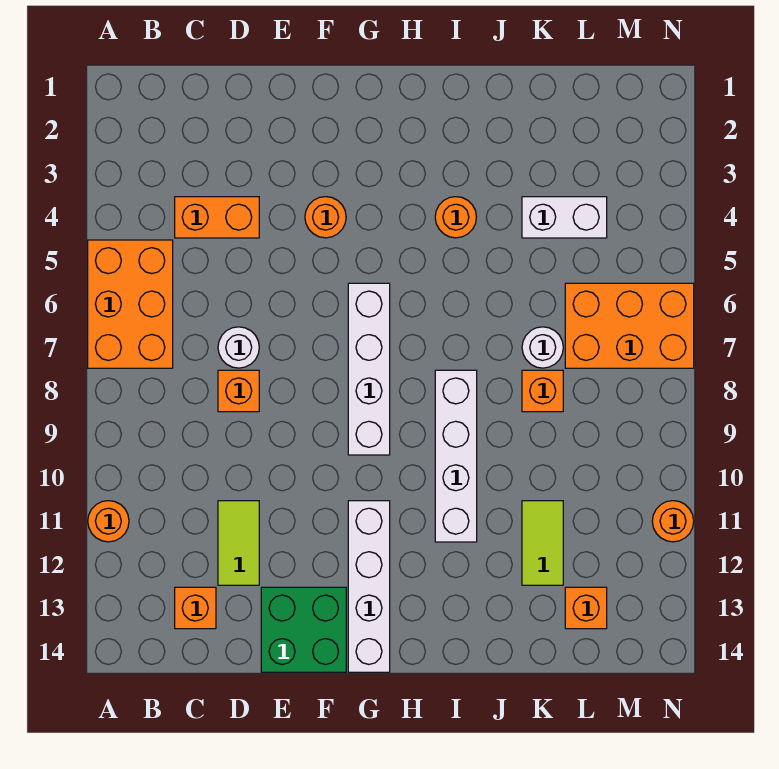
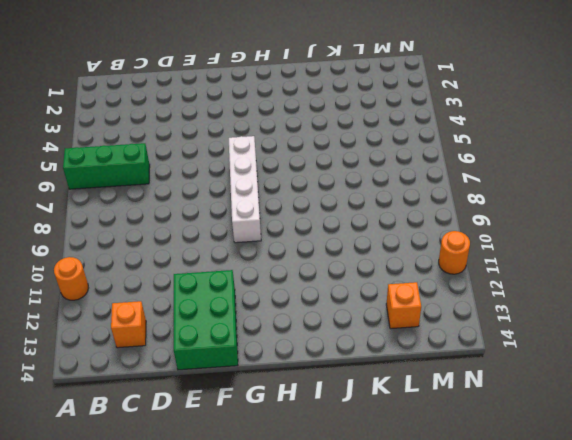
green brick A6:C6 level 1 -> orange brick A5:B7 level 1
green brick E12:F14 level 1 -> green brick E13:F14 level 1
none -> orange brick C4:D4 level 1
none -> white round brick D7 level 1
none -> orange brick D8 level 1

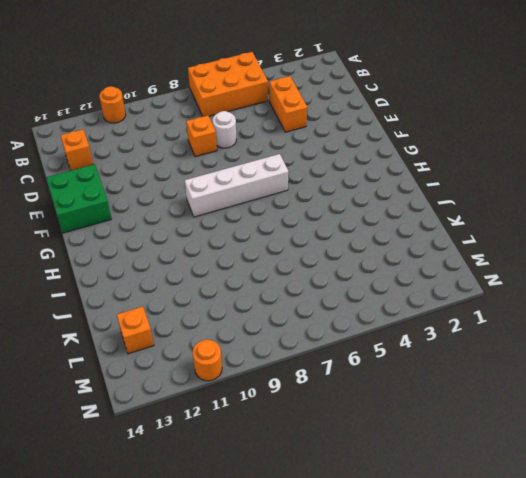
none -> lime tile D11:D12 level 1
none -> orange round brick F4 level 1
none -> white brick G11:G14 level 1

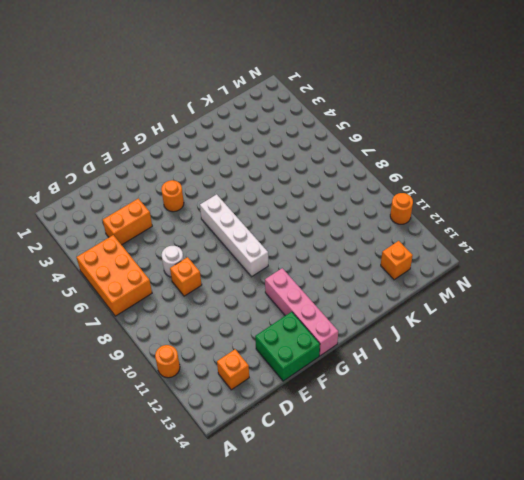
pink brick G11:G14 level 1 -> white brick G11:G14 level 1
none -> lime tile D11:D12 level 1
none -> orange round brick I4 level 1
none -> white brick I8:I11 level 1

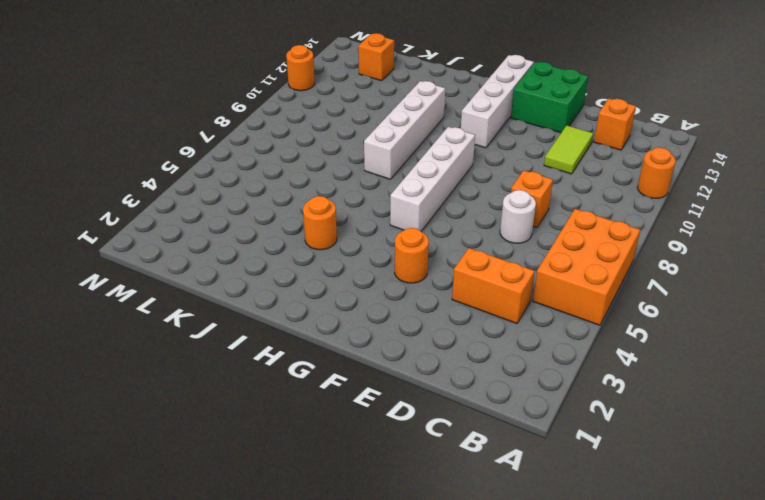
none -> white brick K4:L4 level 1
none -> white round brick K7 level 1
none -> orange brick K8 level 1

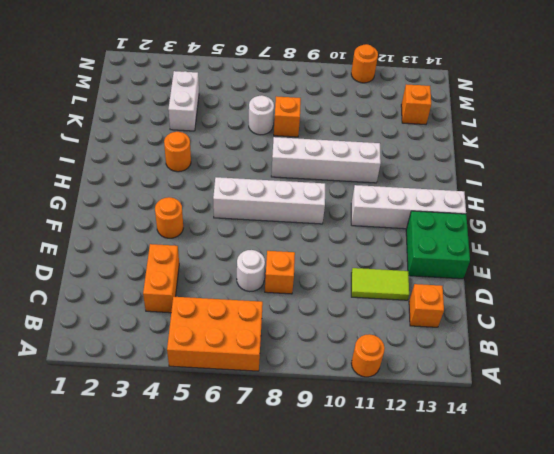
none -> lime tile K11:K12 level 1
none -> orange brick L6:N7 level 1

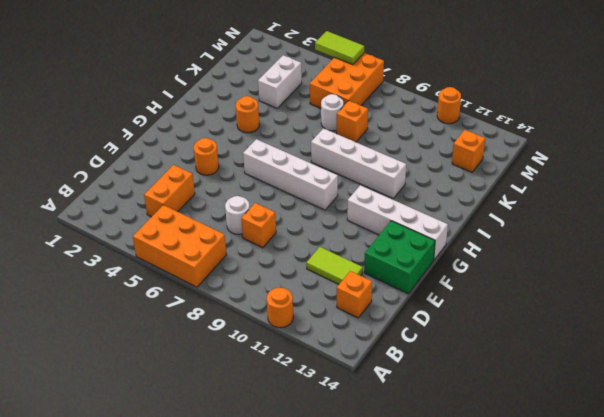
lime tile N5:N6 level 2 -> lime tile K11:K12 level 1

